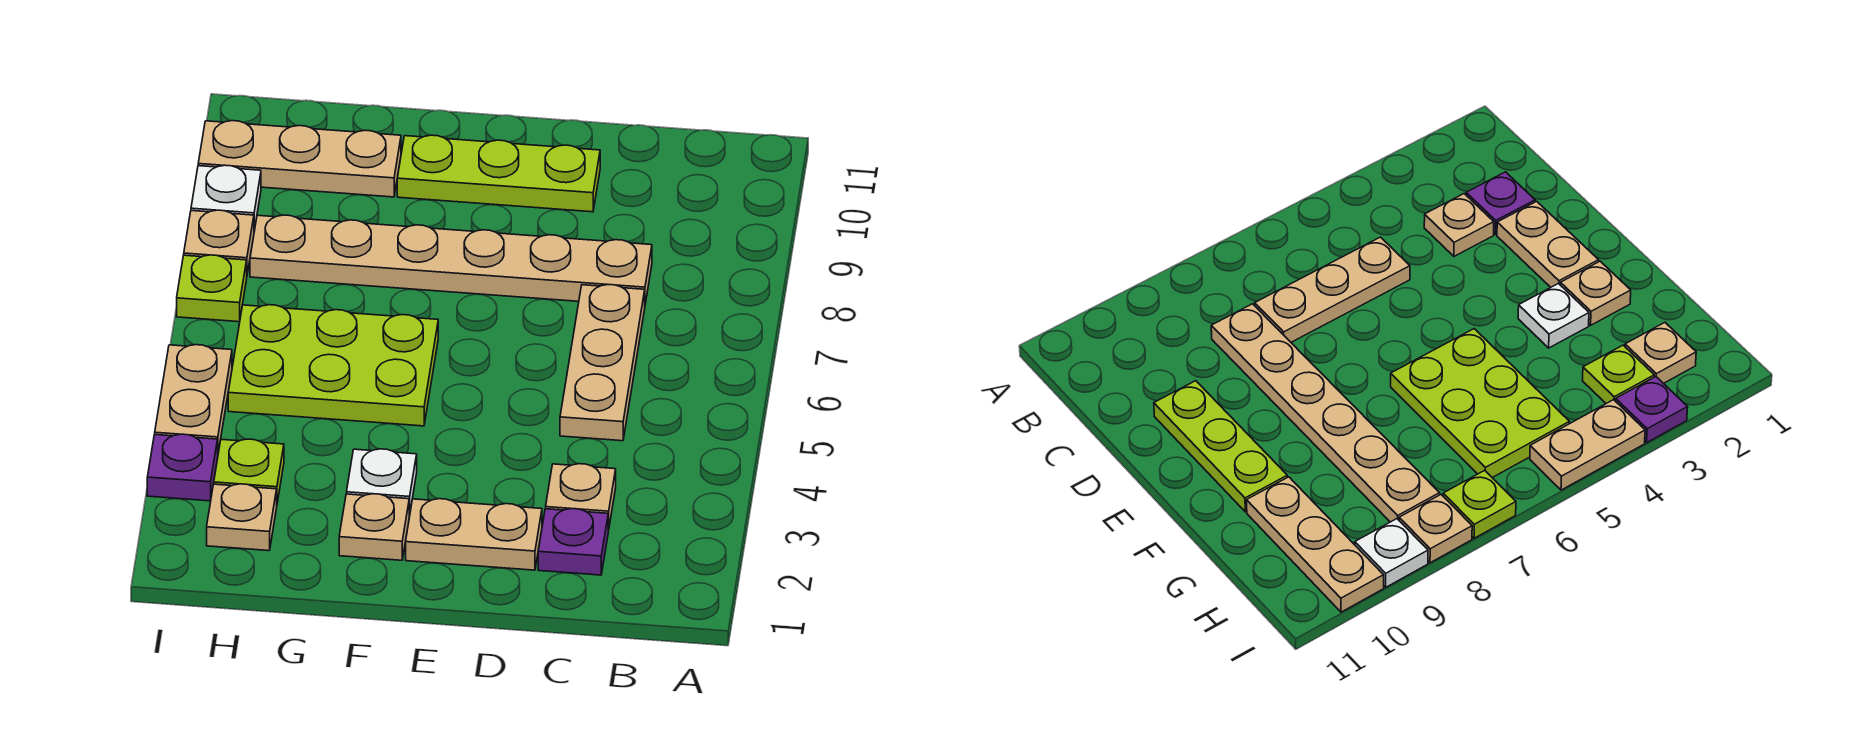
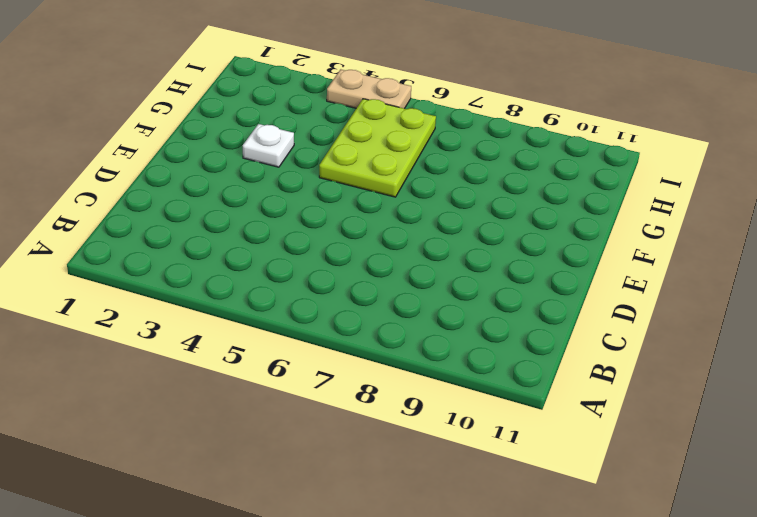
none -> purple plate C2 level 1
none -> tan plate C3 level 1
none -> tan plate C5:C7 level 1

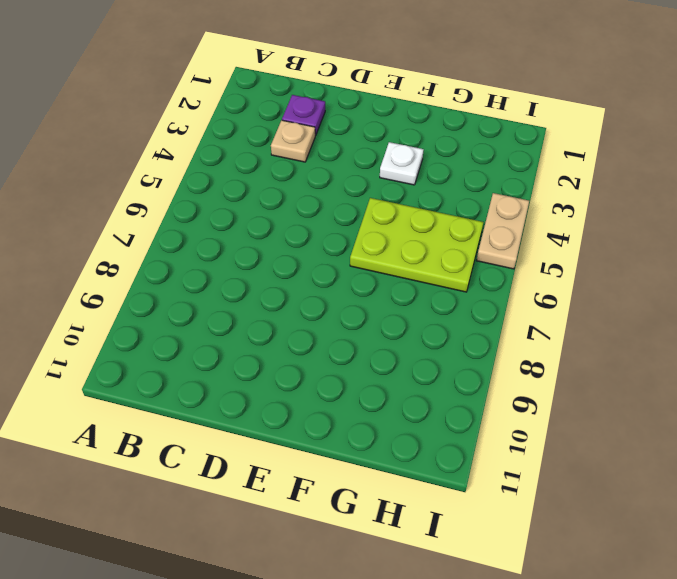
none -> tan plate C5:C7 level 1
none -> tan plate C8:H8 level 1
none -> tan plate D2:E2 level 1

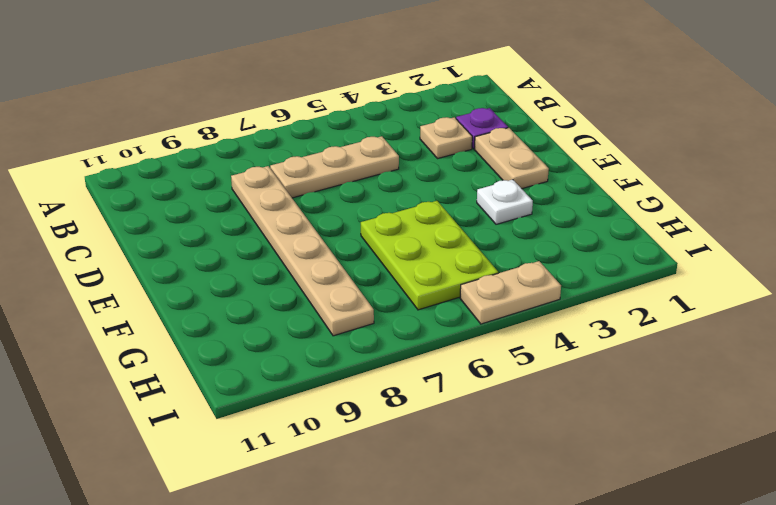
none -> lime plate D10:F10 level 1
none -> tan plate F2 level 1
none -> tan plate G10:I10 level 1

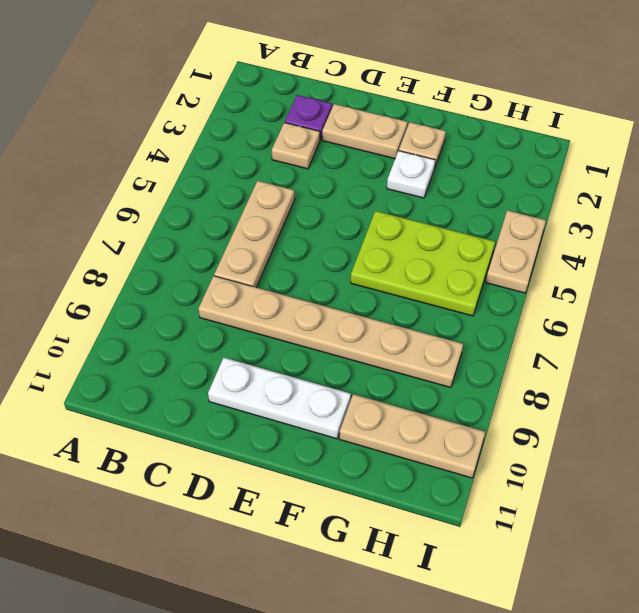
white plate D10:F10 level 1 -> lime plate D10:F10 level 1
none -> tan plate H2 level 1
none -> lime plate H3 level 1
none -> purple plate I3 level 1

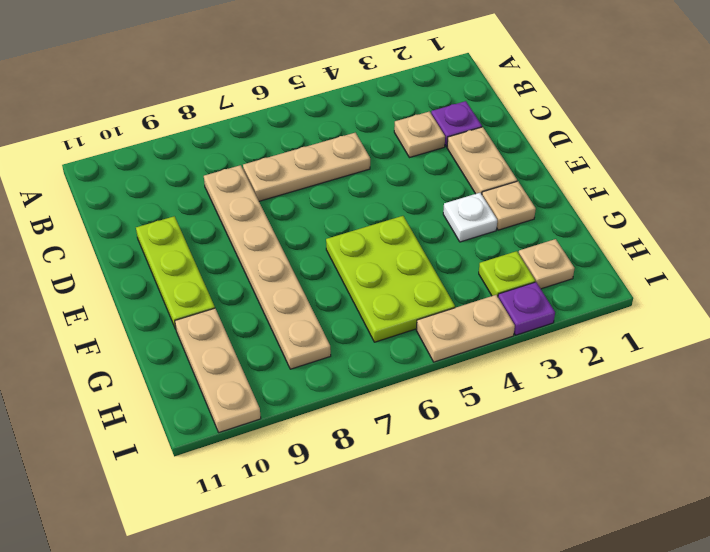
none -> lime plate I7 level 1
none -> tan plate I8 level 1
none -> white plate I9 level 1

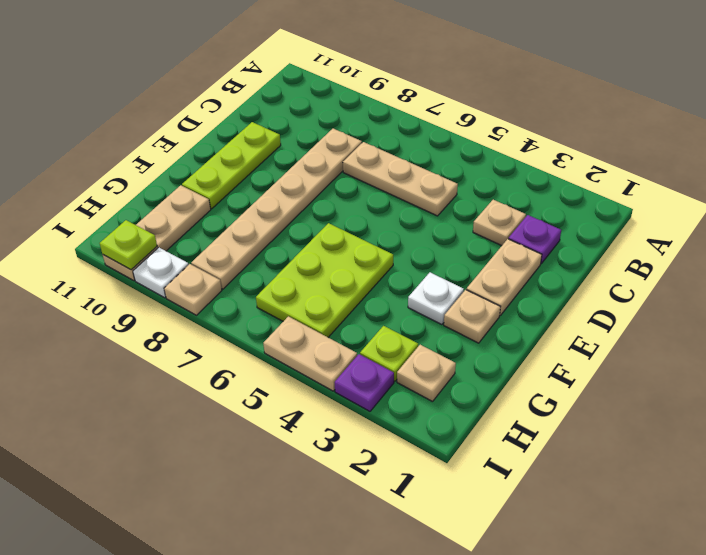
lime plate I10 level 2 -> lime plate I7 level 1

